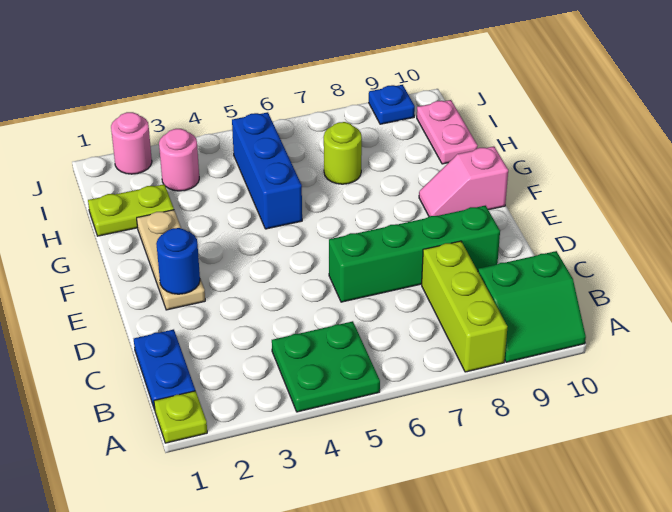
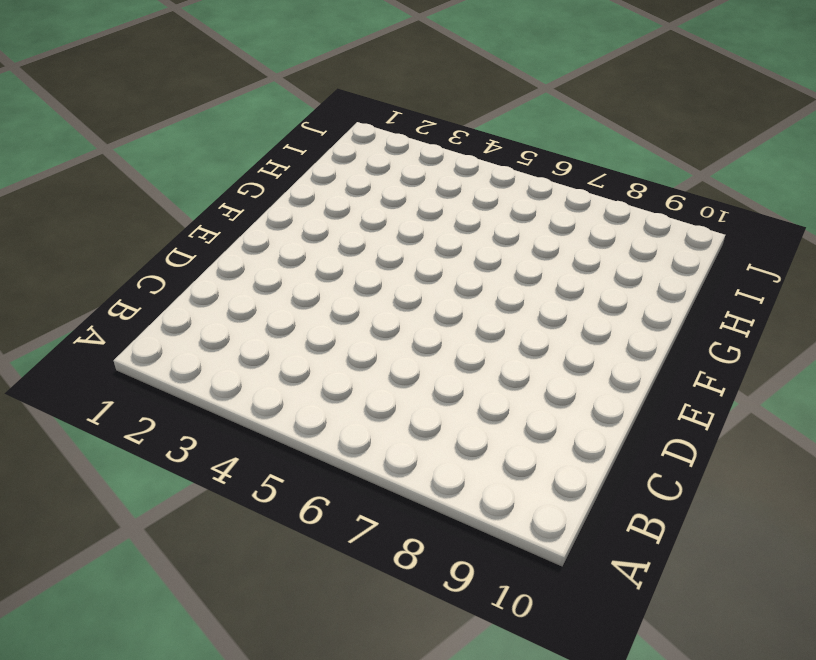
none -> lime plate A1 level 1
none -> green plate A4:B5 level 1
none -> lime brick A8:C8 level 1

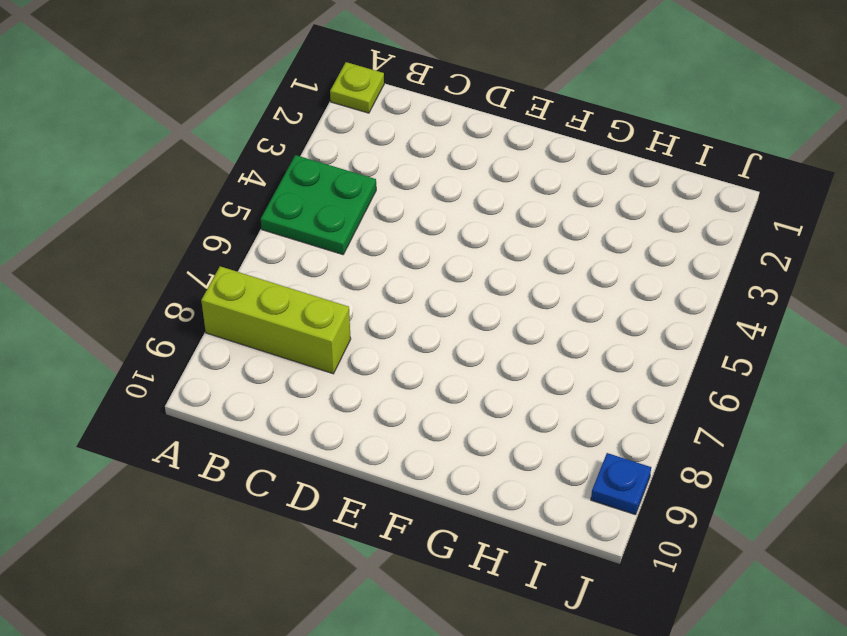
none -> green slope A9:B10 level 1 top B
none -> blue plate B1:C1 level 1
none -> green brick D6:D9 level 1

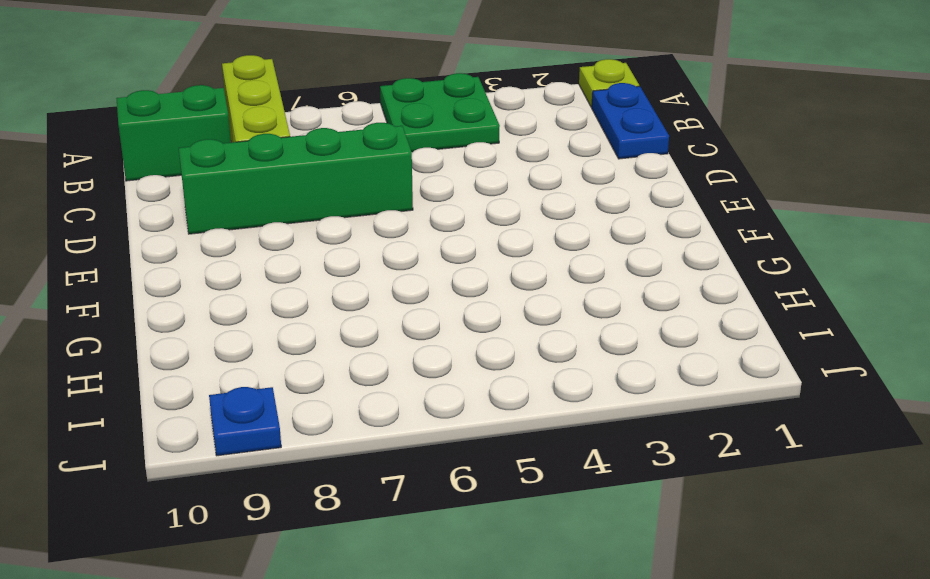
none -> tan plate E2:G2 level 1
none -> pink slope F9:F10 level 1 top 10
none -> blue brick G5:I5 level 1

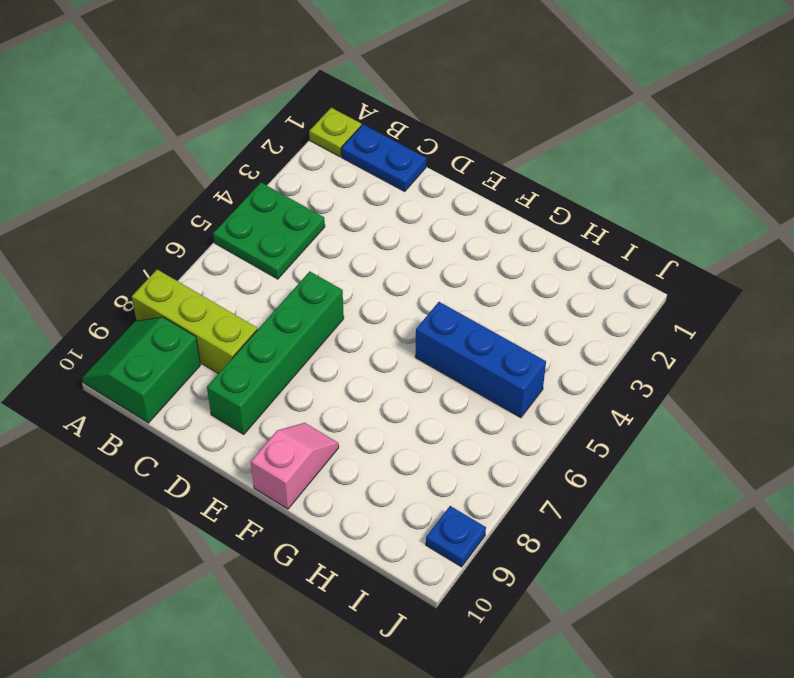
none -> tan plate E2:G2 level 1
none -> lime plate H1:H2 level 1
none -> lime round brick H7 level 1

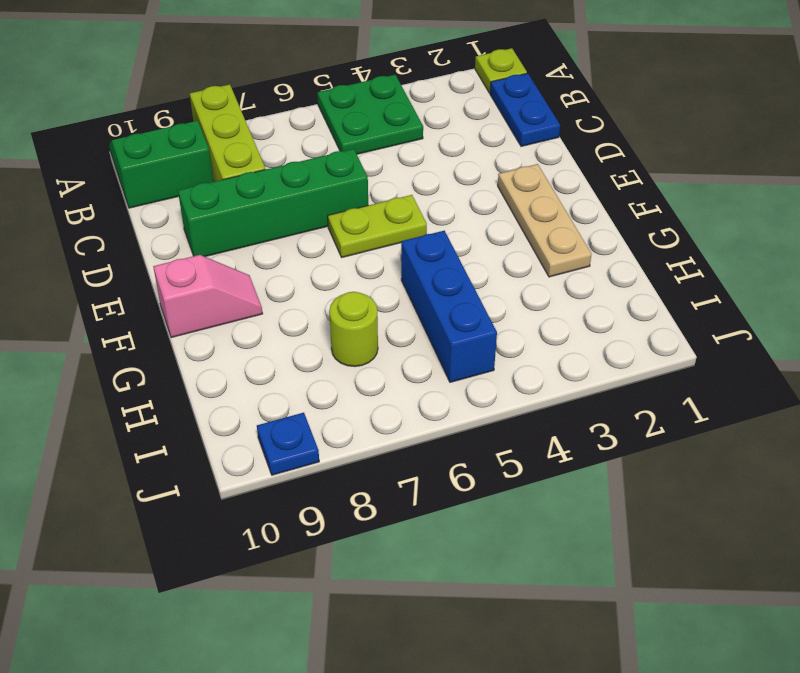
lime plate E5:E6 level 1 -> lime plate H1:H2 level 1
none -> pink plate H10:I10 level 1
none -> pink round brick I3 level 1
none -> pink round brick J2 level 1

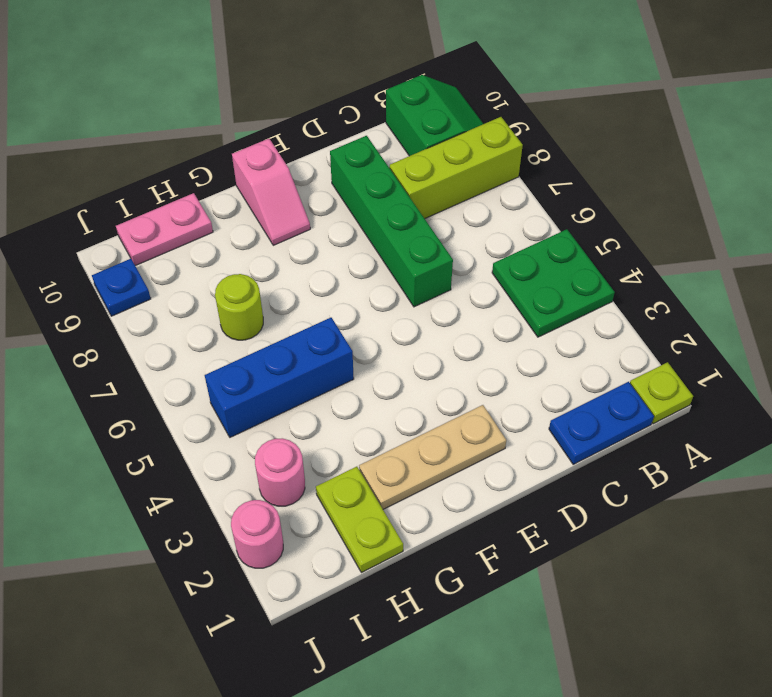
none -> blue round brick E2 level 2

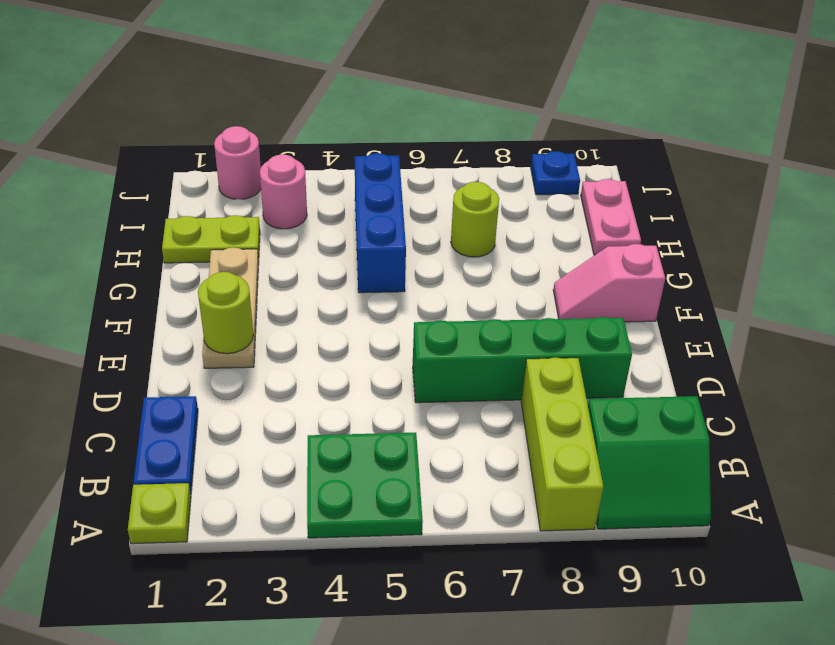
lime round brick E2 level 2 -> blue round brick E2 level 2

